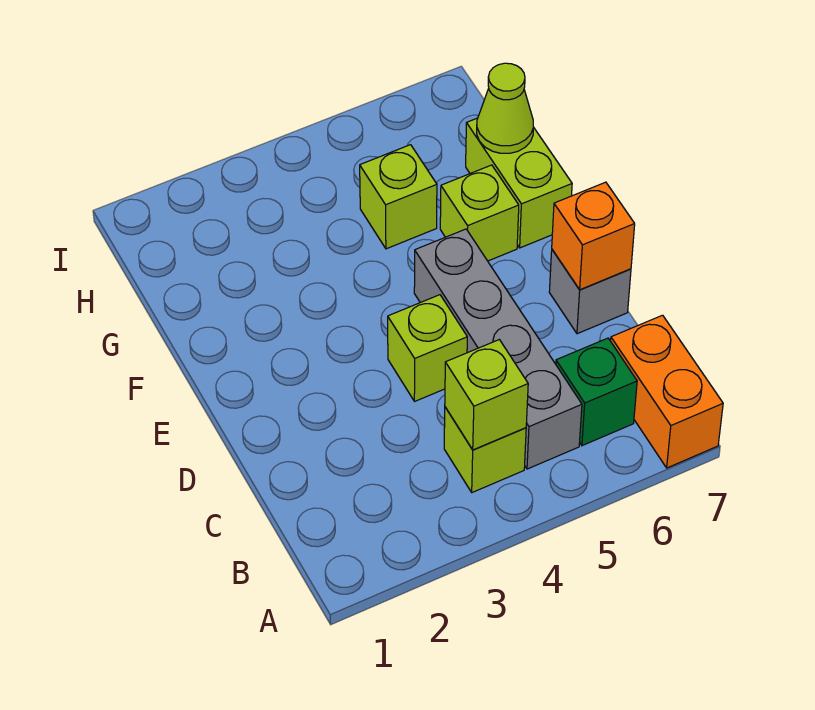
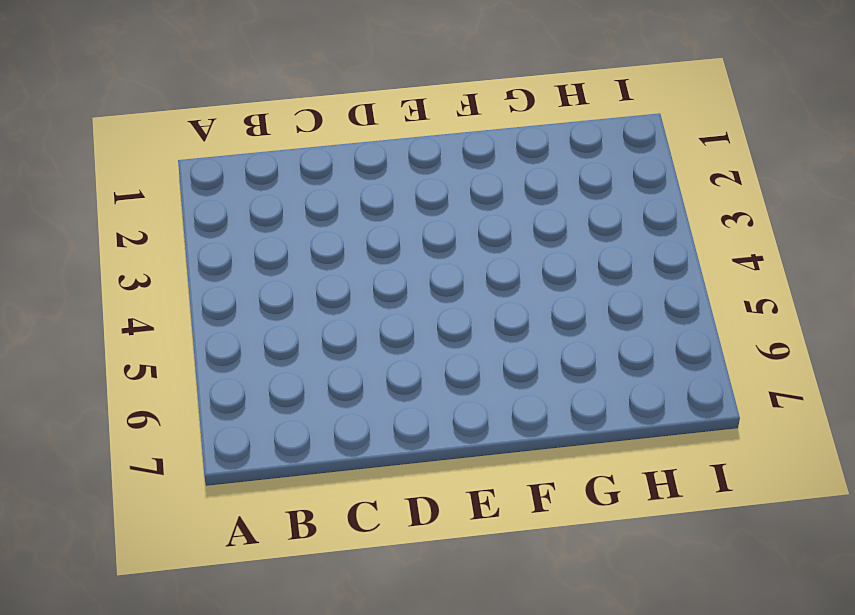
none -> orange brick A7:B7 level 1
none -> lime brick B4 level 1
none -> grey brick B5:E5 level 1

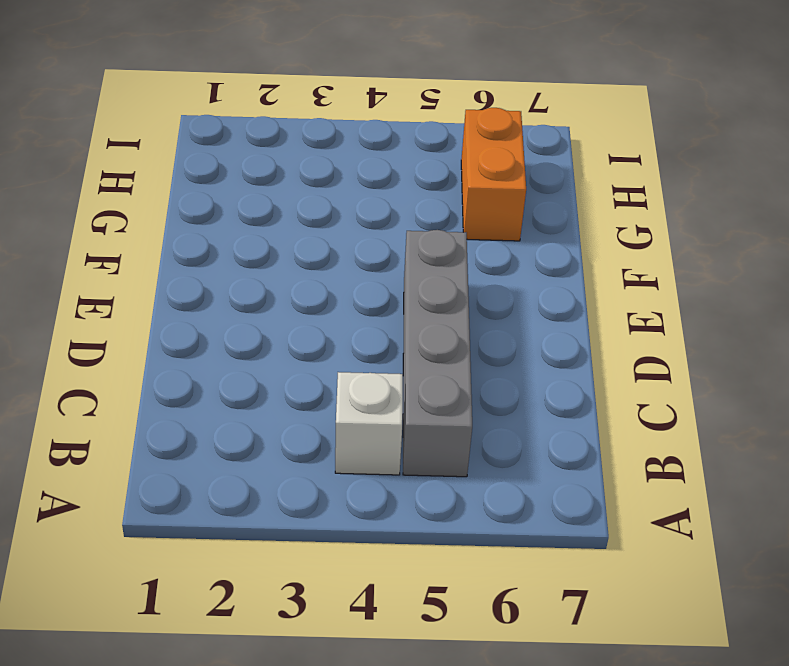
white brick B4 level 1 -> lime brick B4 level 1
orange brick G6:H6 level 1 -> orange brick A7:B7 level 1
none -> green brick B6 level 1
none -> lime brick D4 level 1
none -> grey brick D7 level 1

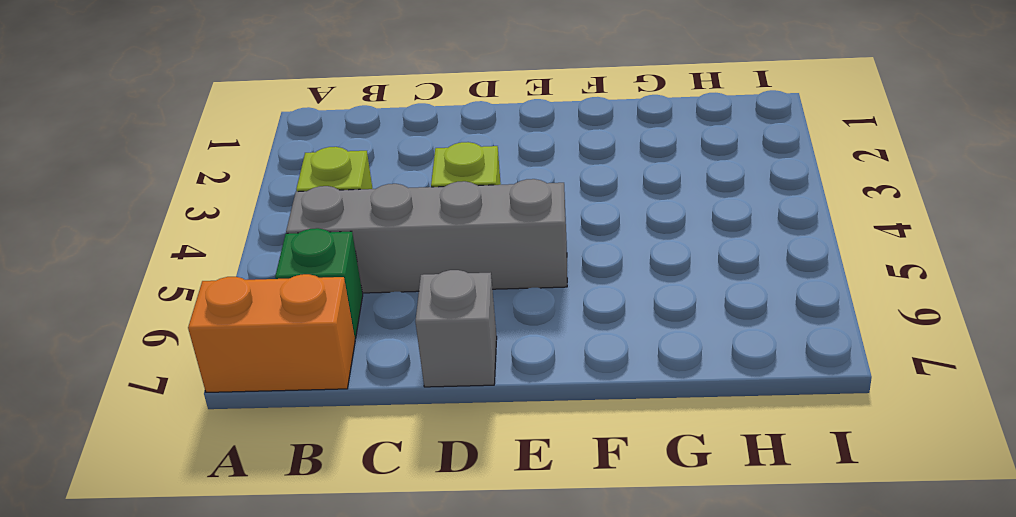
none -> lime brick F6 level 1
none -> lime brick F7:G7 level 1
none -> lime brick G5 level 1

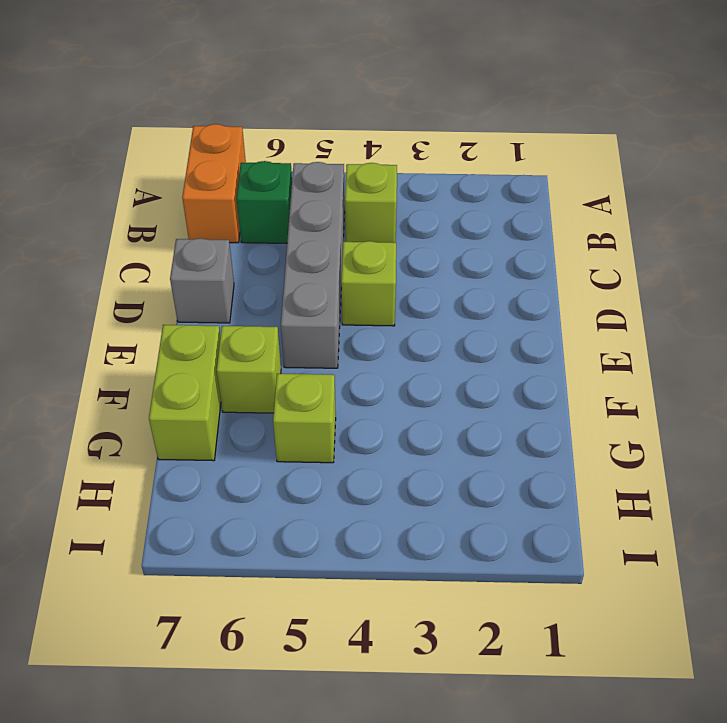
none -> lime brick B4 level 2
none -> orange brick D7 level 2
none -> lime cone G7 level 2

